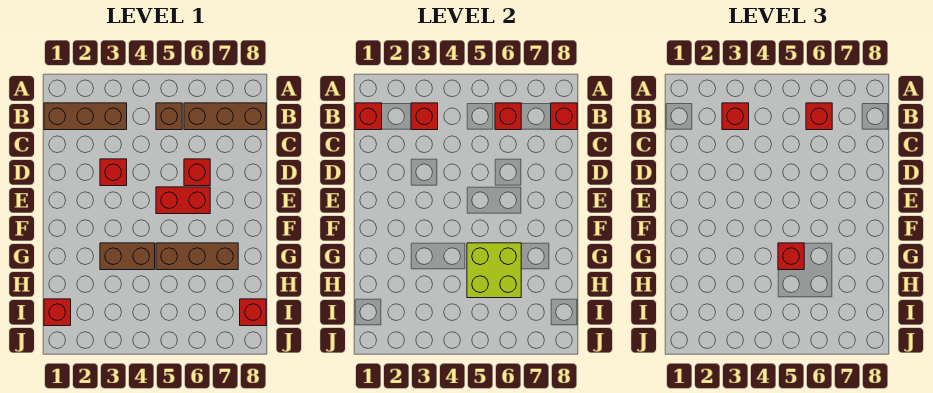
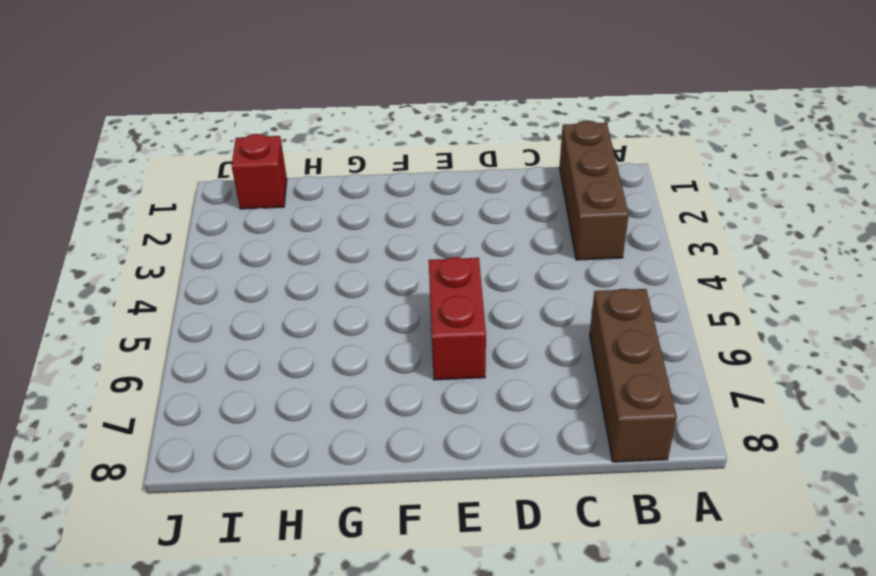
none -> brown brick B5 level 1
none -> red brick D3 level 1
none -> red brick D6 level 1

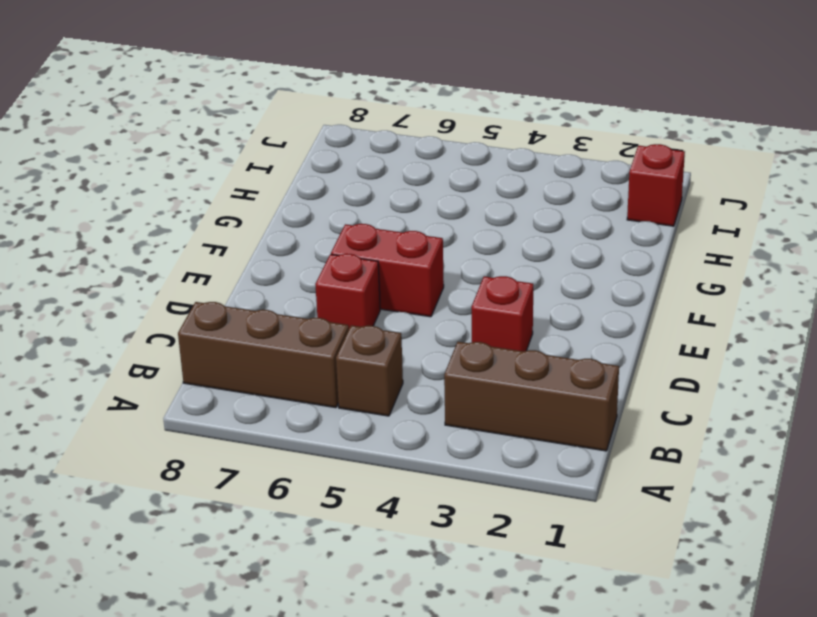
none -> brown brick G3:G4 level 1
none -> brown brick G5:G7 level 1
none -> red brick I8 level 1

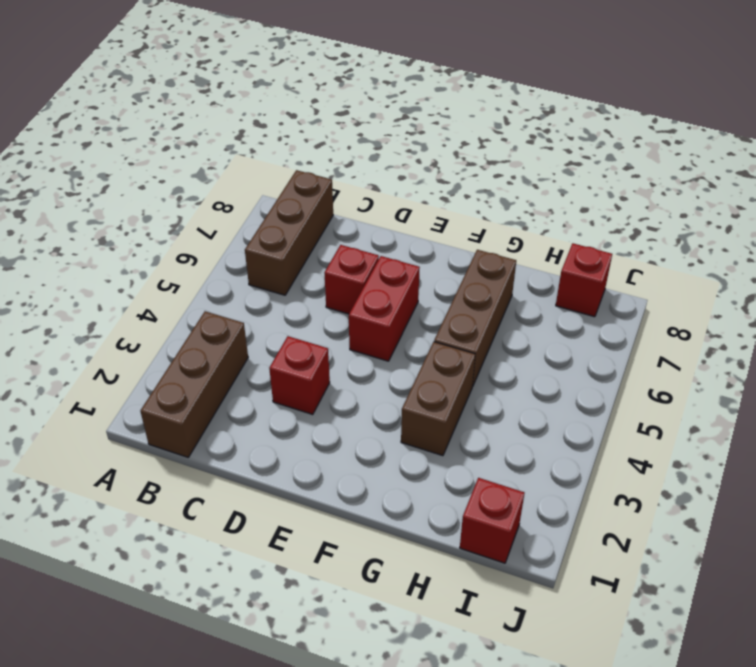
none -> brown brick B5 level 1
none -> red brick B1 level 2
none -> red brick B3 level 2

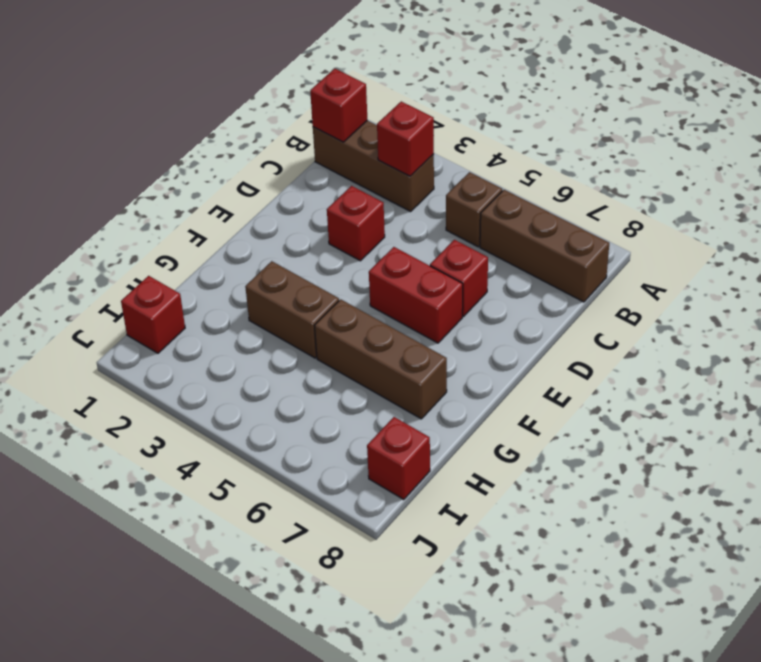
none -> red brick B6 level 2
none -> red brick B8 level 2
none -> lime brick G5:H6 level 2

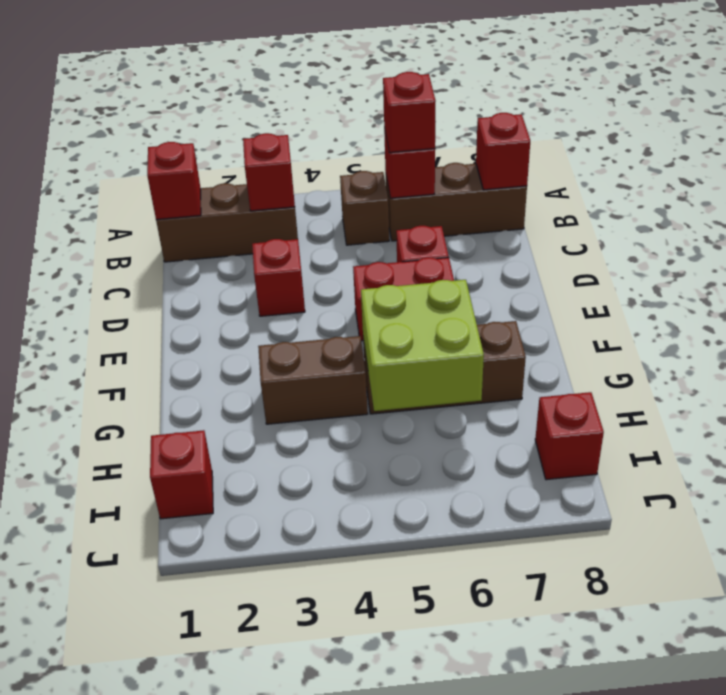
none -> red brick B3 level 3
none -> red brick G5 level 3

